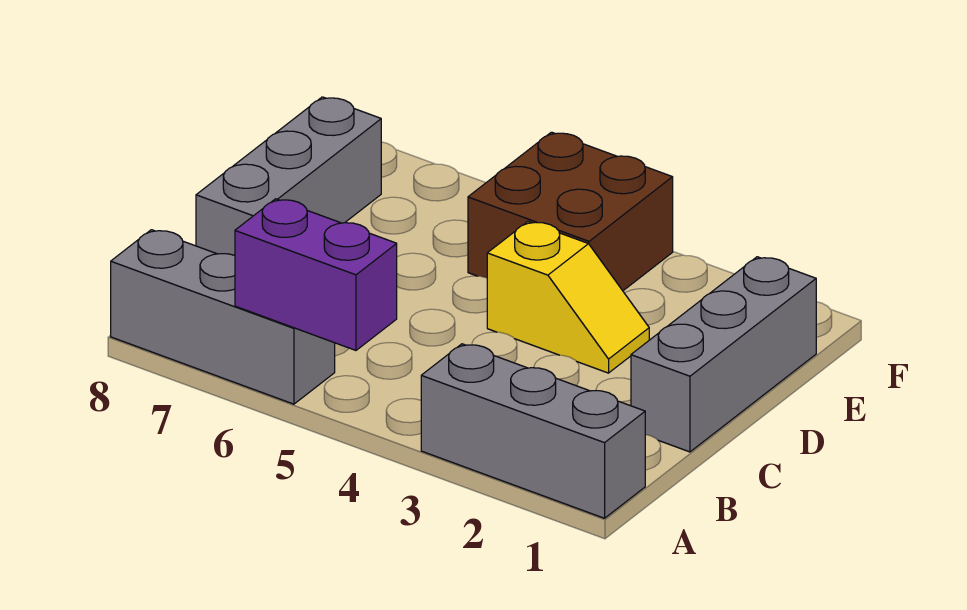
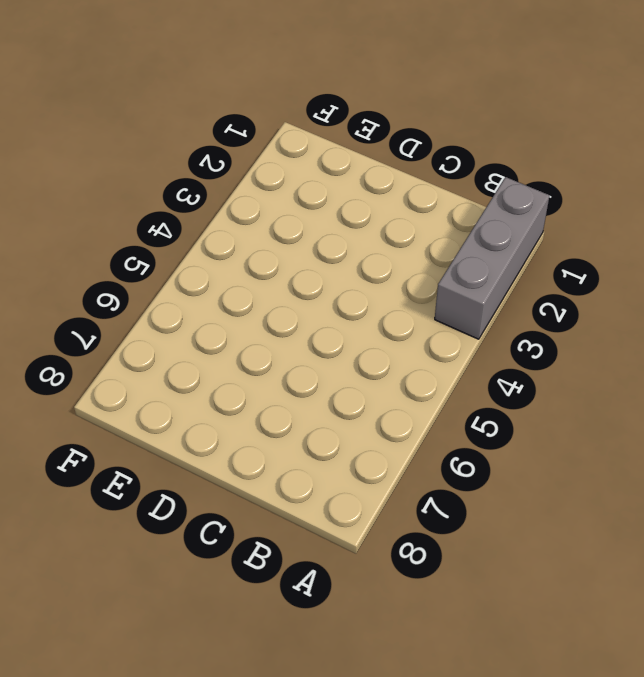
none -> grey brick A6:A8 level 1
none -> grey brick C1:E1 level 1

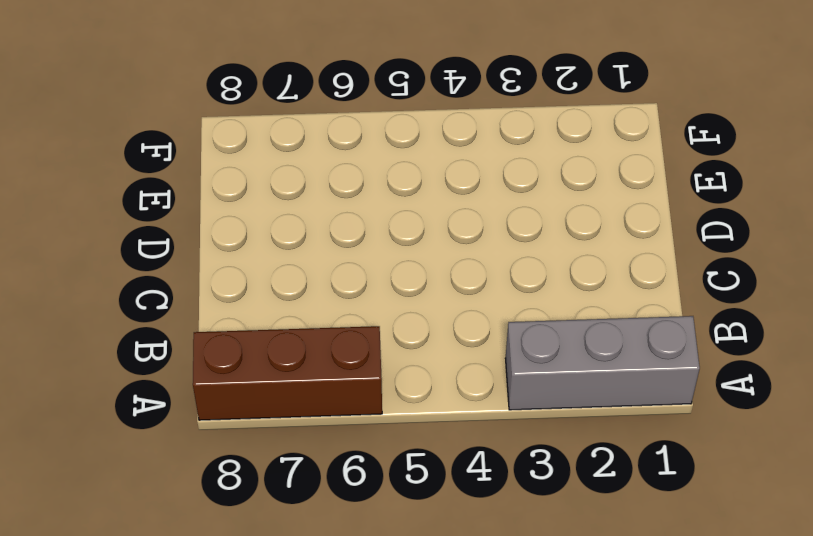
brown brick A6:A8 level 1 -> grey brick A6:A8 level 1
none -> grey brick C1:E1 level 1
none -> grey brick C8:E8 level 1

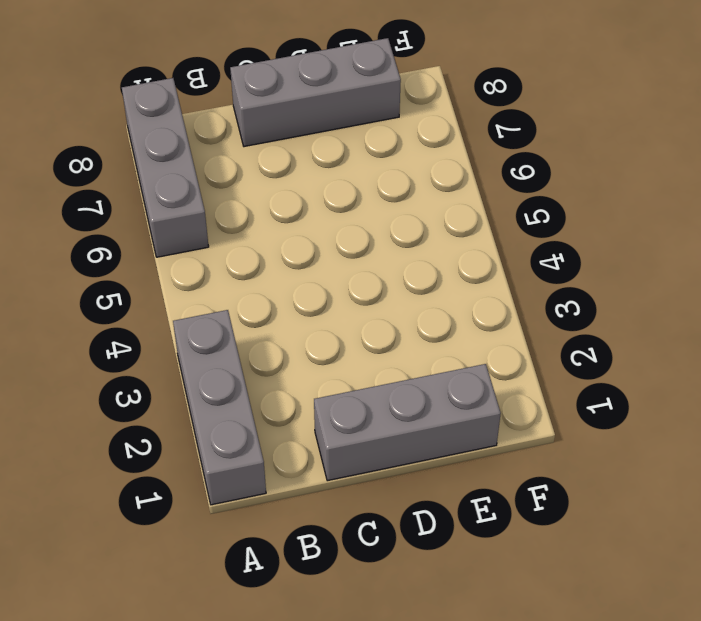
none -> yellow slope D3:D4 level 1 top 4
none -> brown brick E4:F5 level 1

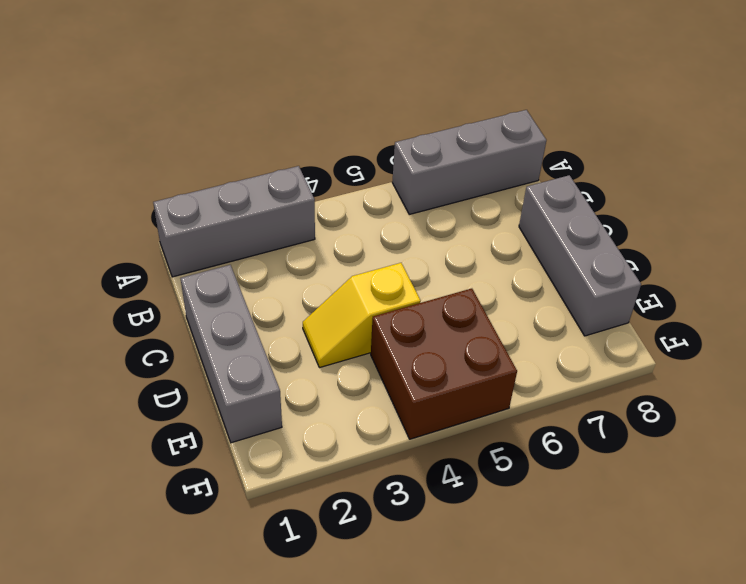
none -> purple brick A5:A6 level 2

